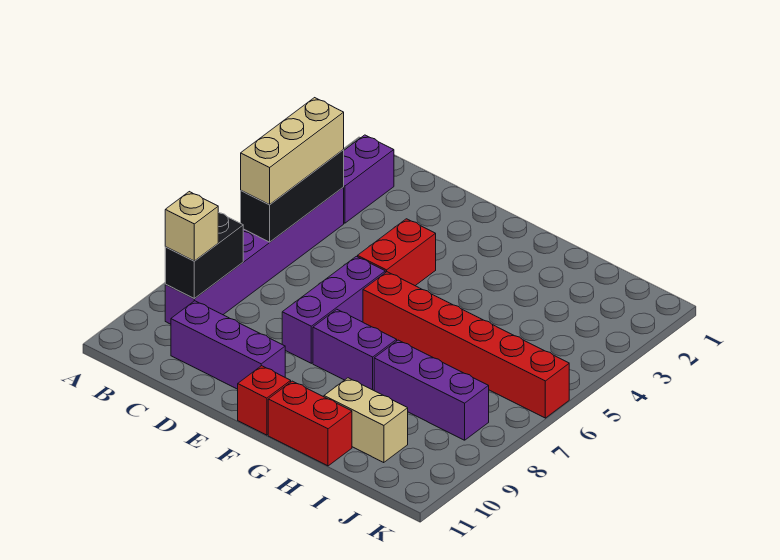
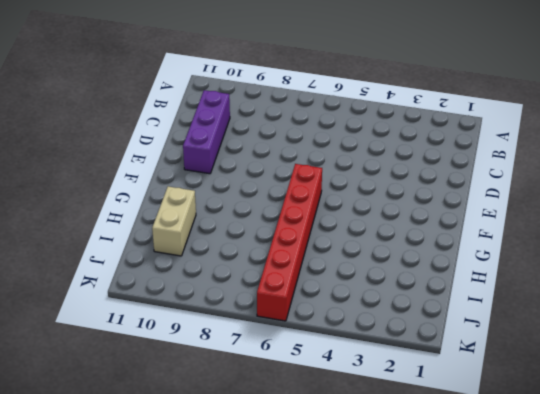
none -> purple brick B2:B3 level 1
none -> purple brick B4:B9 level 1
none -> red brick E4:E5 level 1

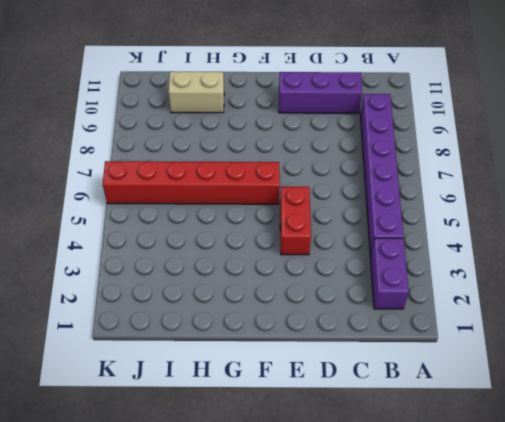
none -> purple brick E6:E8 level 1
none -> purple brick F8:G8 level 1
none -> red brick F11 level 1

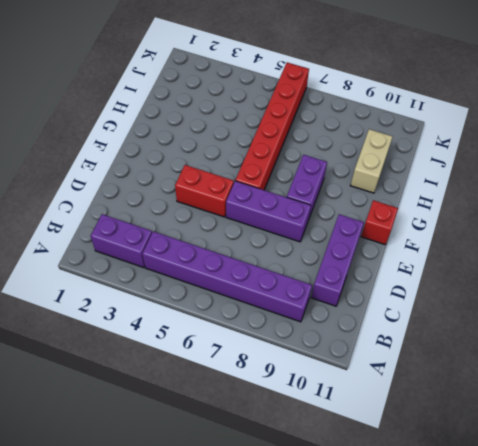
none -> red brick G11:H11 level 1
none -> purple brick H8:J8 level 1
none -> black brick B4:B6 level 2

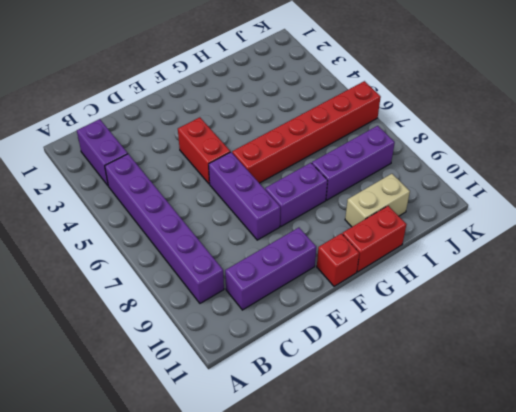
none -> black brick B4:B6 level 2
none -> black brick B8:B9 level 2
none -> tan brick B4:B6 level 3

